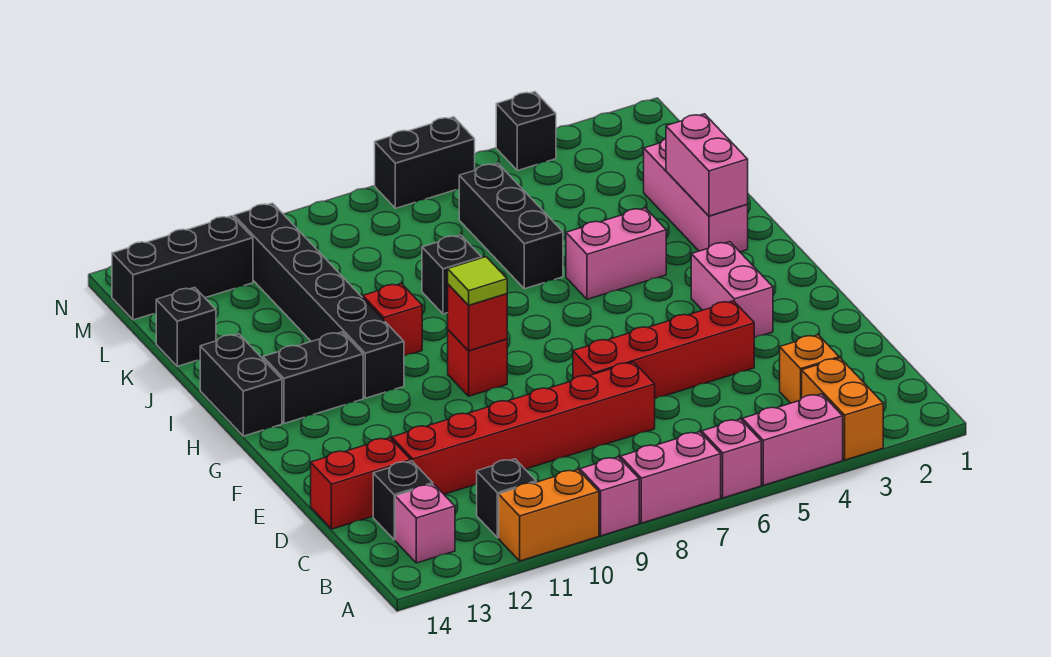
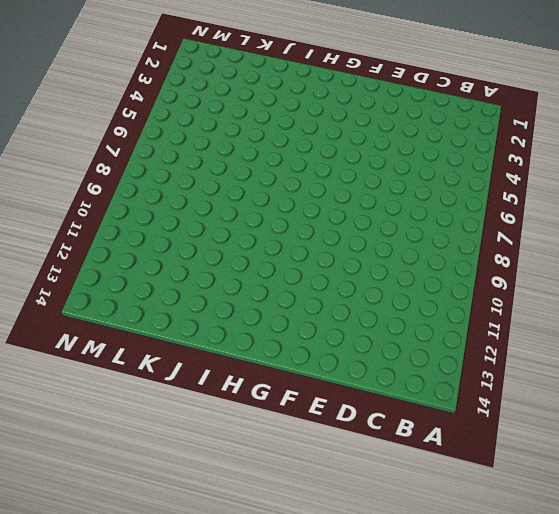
none -> orange brick A3:B3 level 1
none -> pink brick A4:A5 level 1
none -> pink brick A6 level 1
none -> pink brick A7:A8 level 1

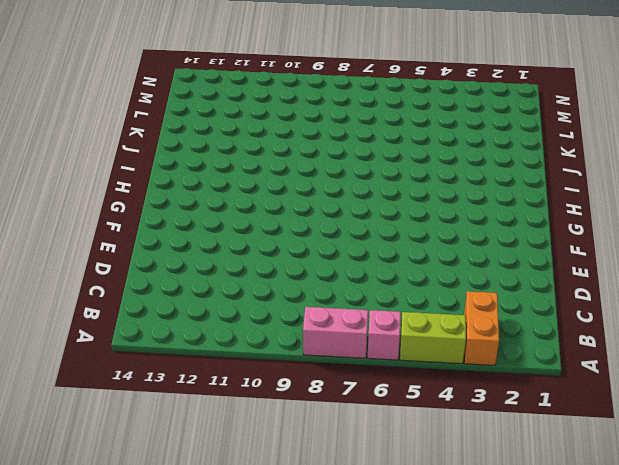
lime brick A4:A5 level 1 -> pink brick A4:A5 level 1
none -> pink brick A9 level 1
none -> orange brick A10:A11 level 1
none -> black brick B11 level 1
none -> pink brick B13 level 1

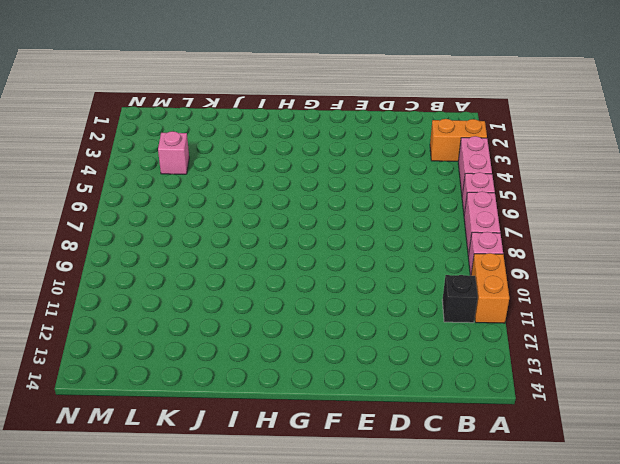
pink brick L4 level 1 -> pink brick B13 level 1
none -> orange brick C3 level 1
none -> black brick C13 level 1
none -> red brick D7:D12 level 1
none -> red brick D13:D14 level 1

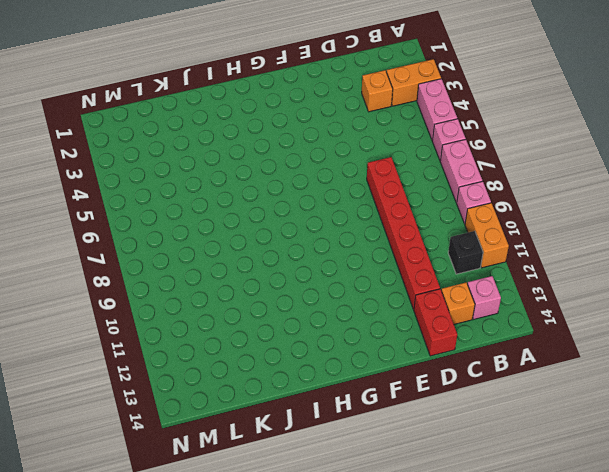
orange brick C13 level 1 -> black brick C13 level 1
none -> red brick E4:E7 level 1
none -> pink brick F3:G3 level 1
none -> red brick G9 level 1
none -> black brick H11:M11 level 1

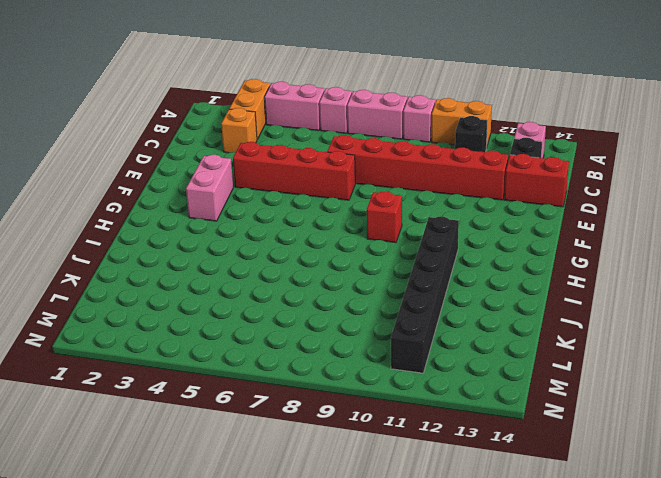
none -> black brick H12:H13 level 1
none -> black brick H14:I14 level 1
none -> pink brick I2:K2 level 1
none -> pink brick I4:I5 level 1

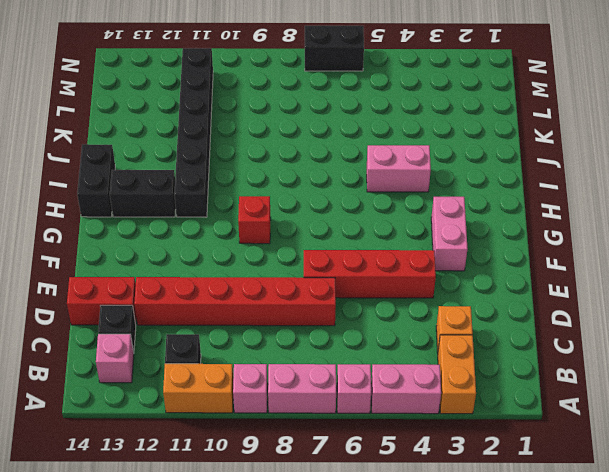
none -> pink brick I2:K2 level 1
none -> red brick I10 level 1
none -> black brick J6:L6 level 1
none -> black brick J8 level 1

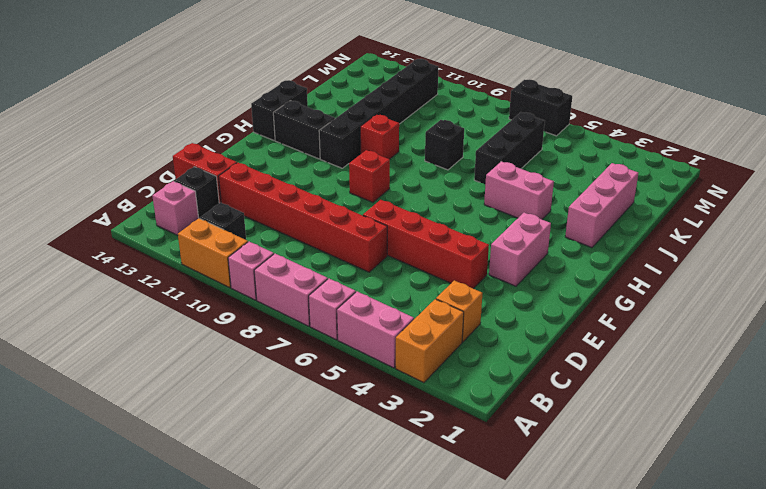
none -> black brick K14 level 1
none -> black brick M12:M14 level 1
none -> black brick N4 level 1
none -> red brick G9 level 2

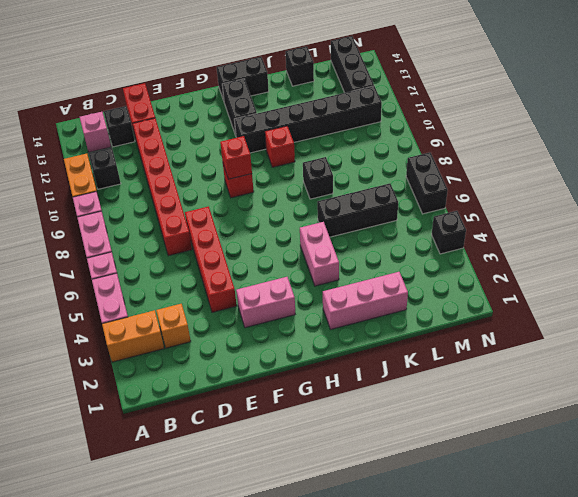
none -> pink brick I2:J2 level 2
none -> lime tile G9 level 3

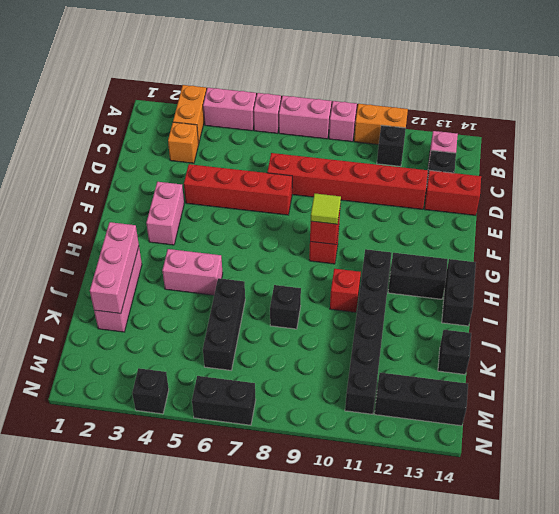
pink brick I2:K2 level 2 -> pink brick I2:J2 level 2

